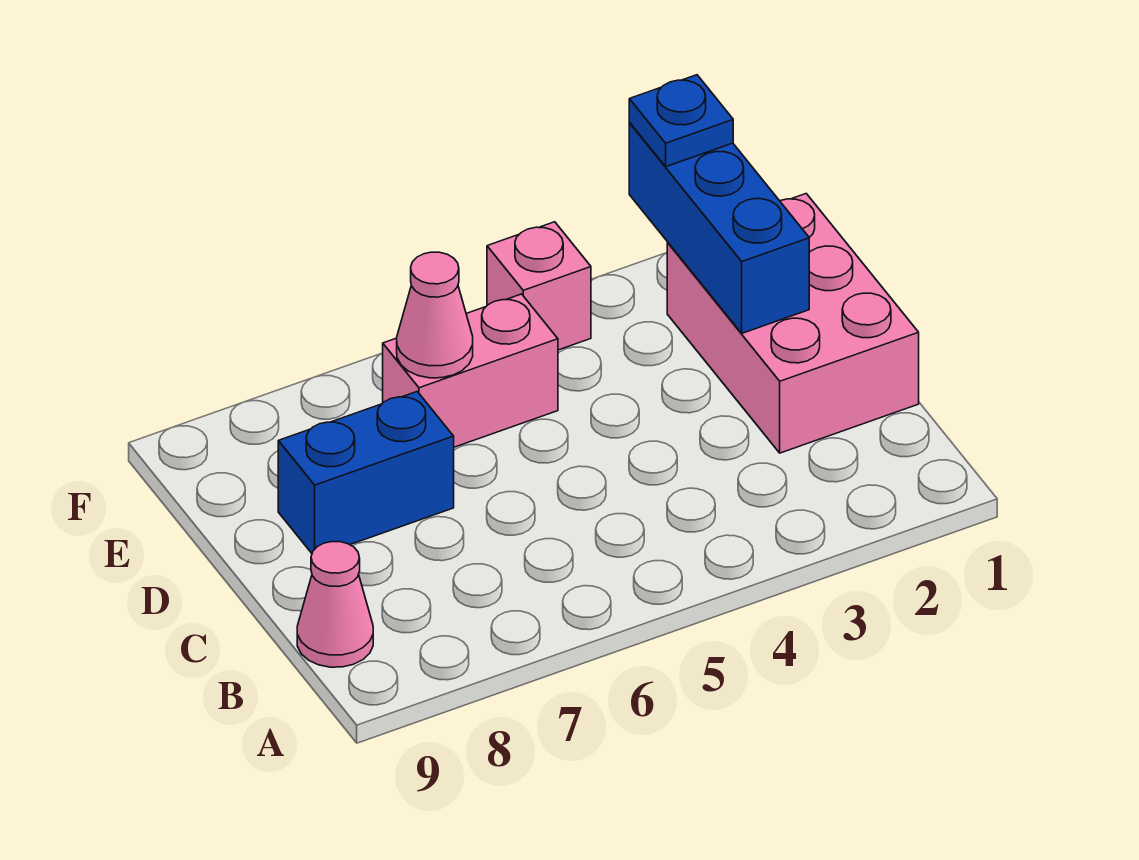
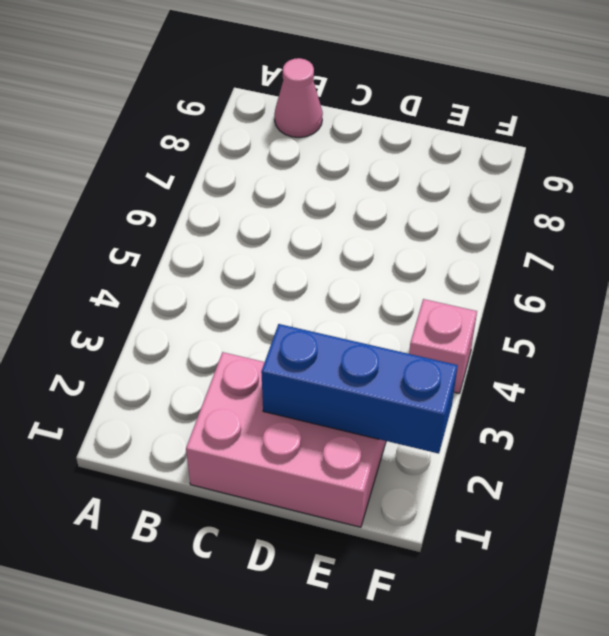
none -> blue brick D7:D8 level 1
none -> pink brick E5:E6 level 1

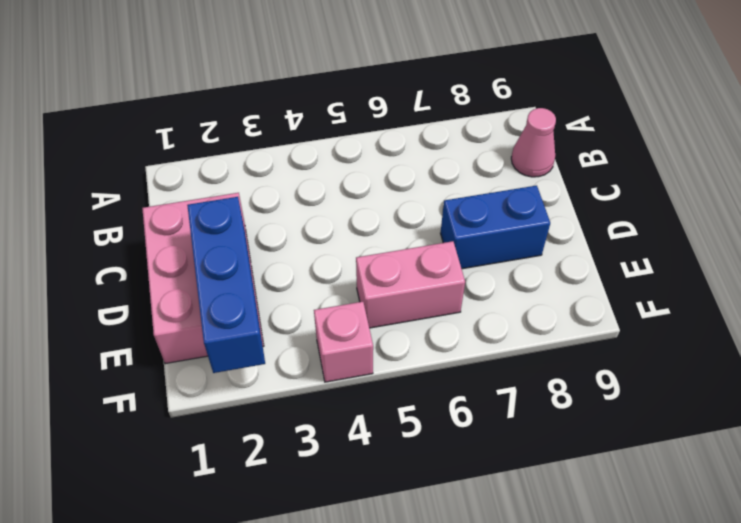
none -> pink cone E6 level 2
none -> blue plate F2 level 3

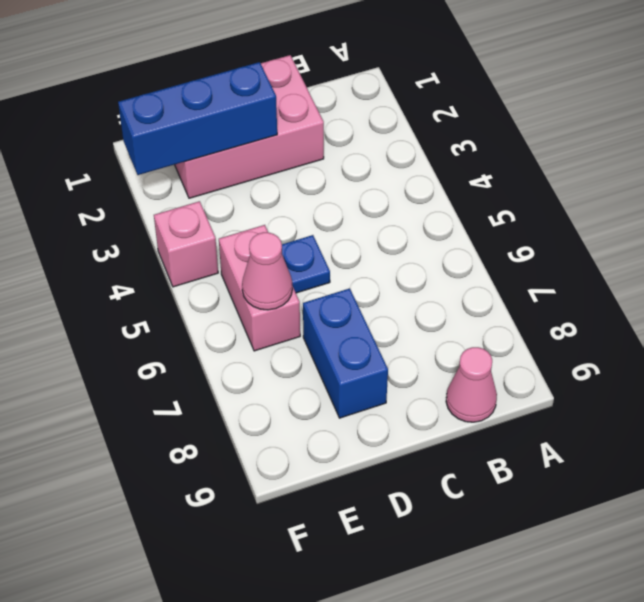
blue plate D5 level 1 -> blue plate F2 level 3

